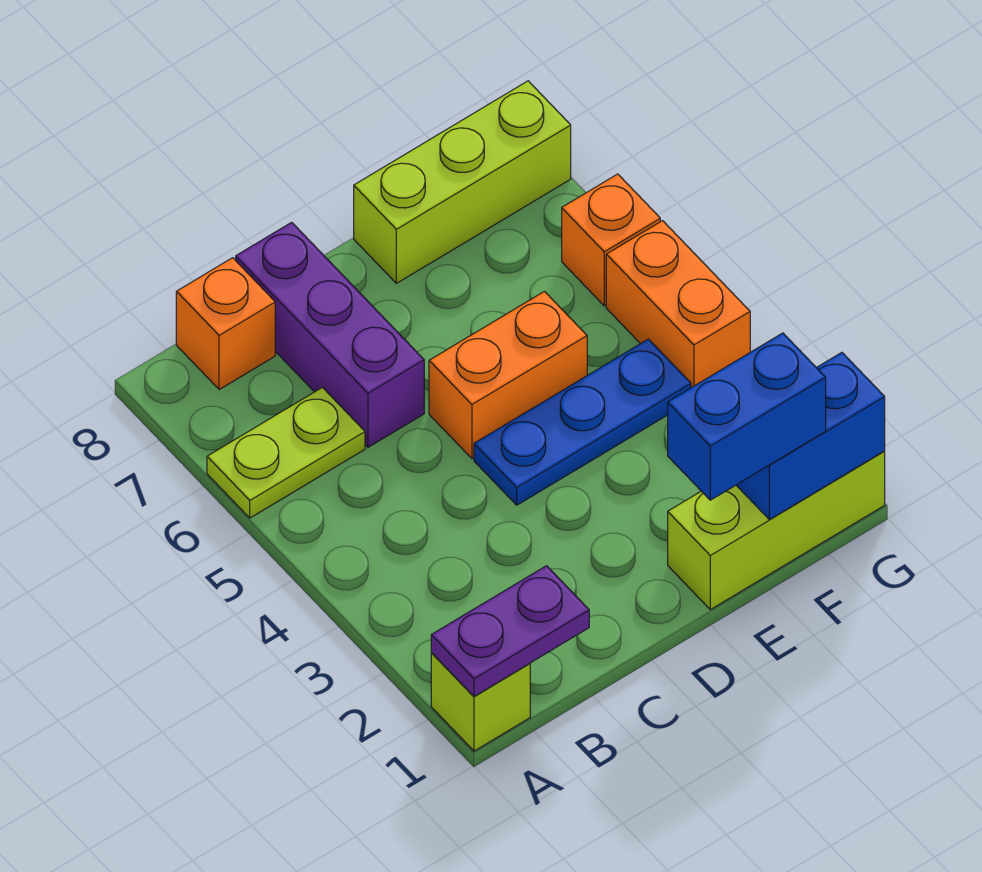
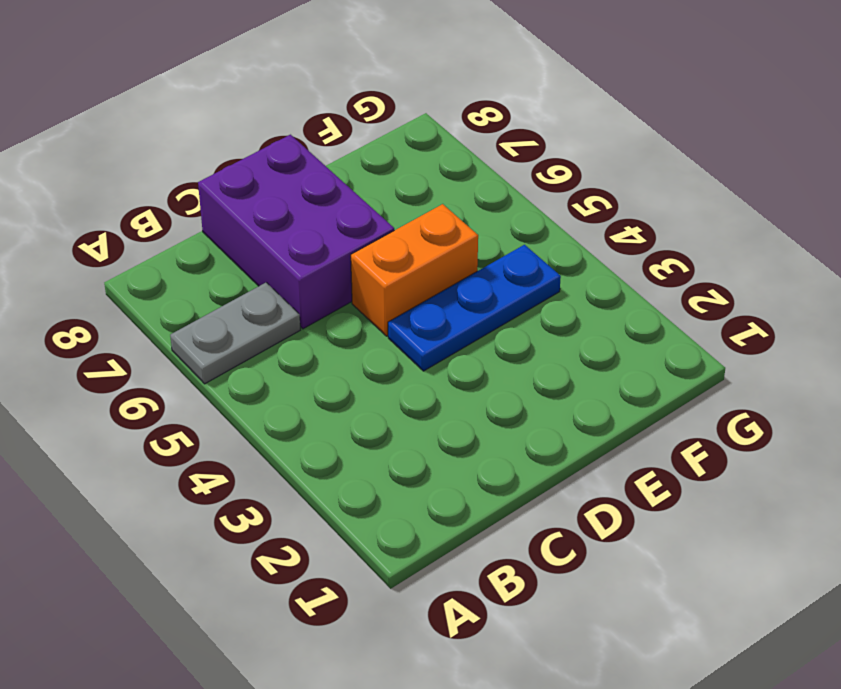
grey plate A6:B6 level 1 -> lime plate A6:B6 level 1
purple brick C6:D8 level 1 -> purple brick C6:C8 level 1
none -> lime brick A1 level 1
none -> orange brick B8 level 1
none -> lime brick E1:G1 level 1

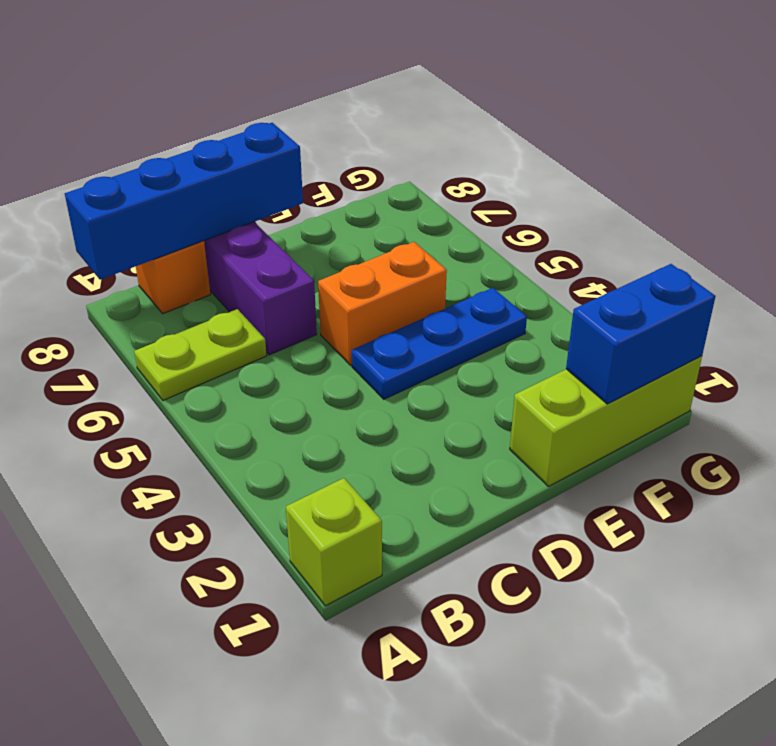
blue brick A8:D8 level 2 -> none
none -> lime brick E8:G8 level 1
none -> orange brick G4:G5 level 1
none -> orange brick G6 level 1

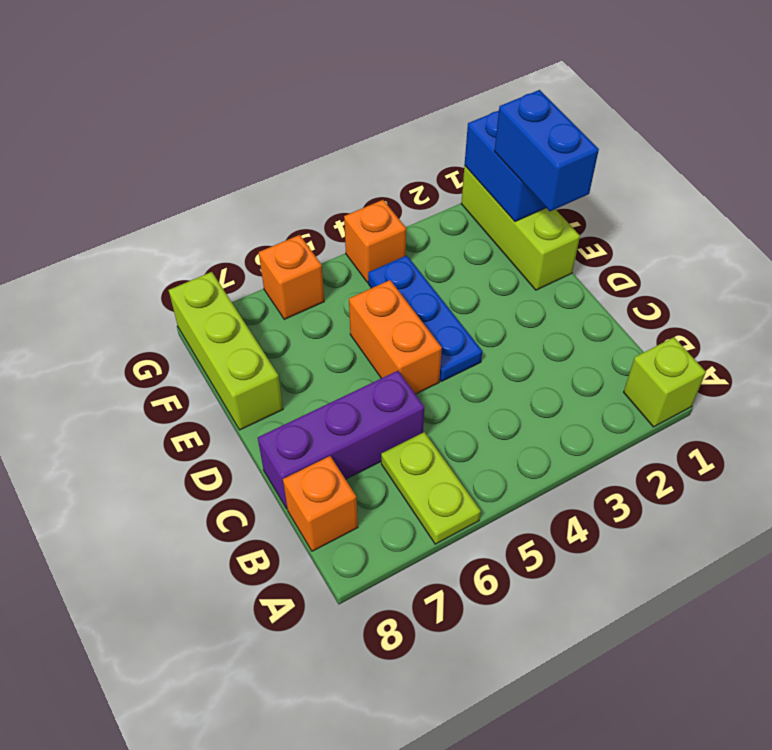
orange brick G4 level 1 -> orange brick G4:G5 level 1
none -> purple plate A1:B1 level 2

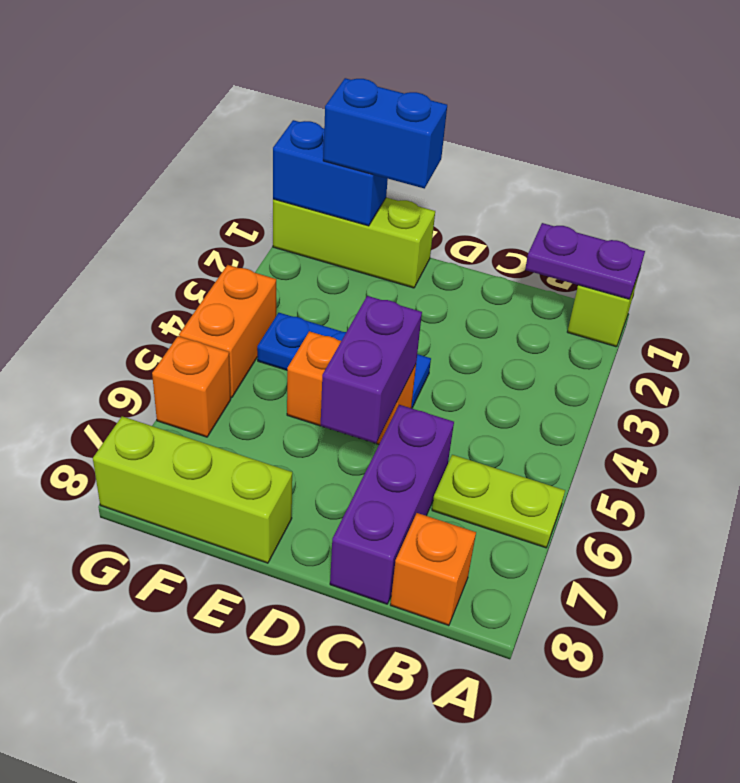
purple brick D5:D6 level 2 -> none

